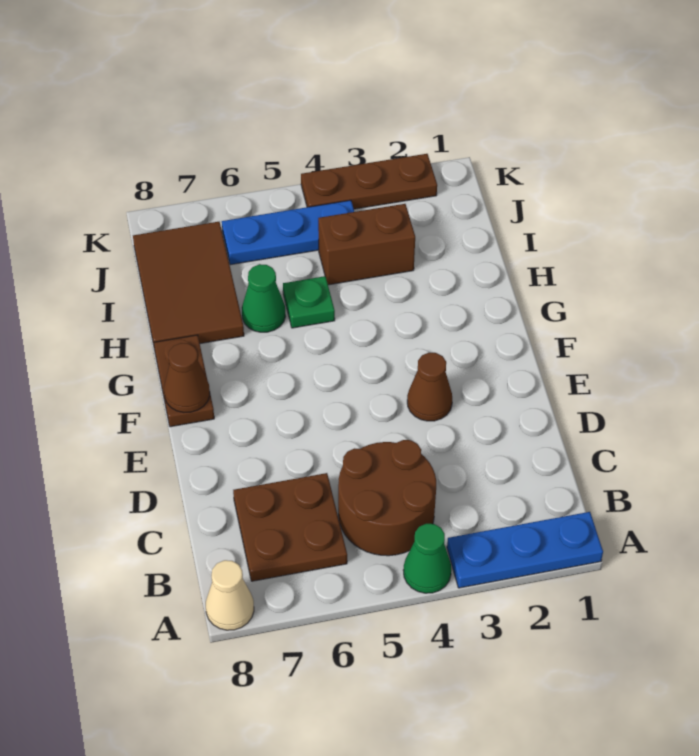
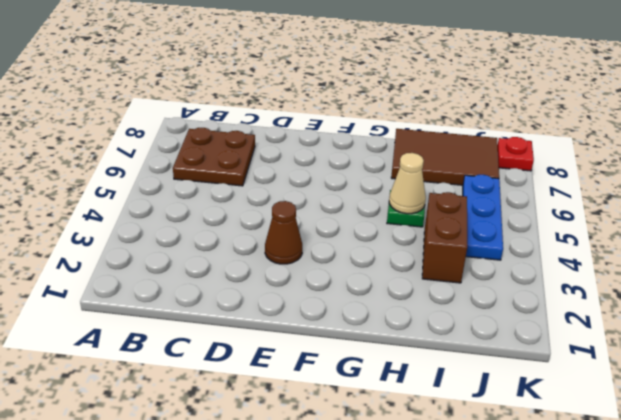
tan cone H5 level 2 -> tan cone A8 level 1
red plate K8 level 1 -> none
none -> blue plate A1:A3 level 1
none -> green cone A4 level 1
none -> brown round brick B4:C5 level 1

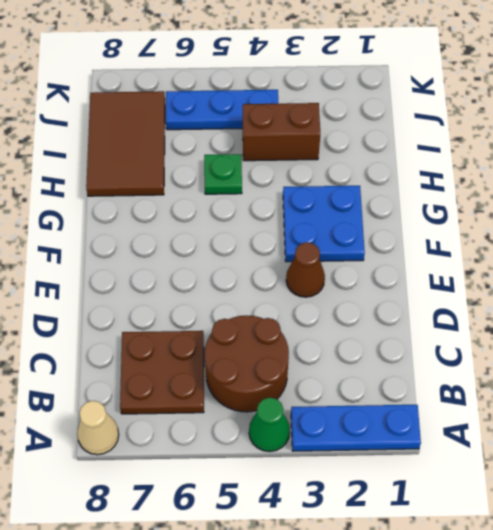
blue plate F2:G3 level 1 -> none
none -> brown plate F8:G8 level 1
none -> green cone H6 level 1
none -> brown plate K2:K4 level 1

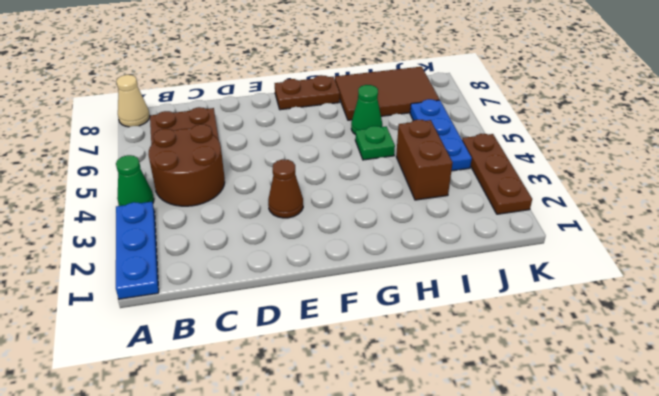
none -> brown cone F8 level 2

